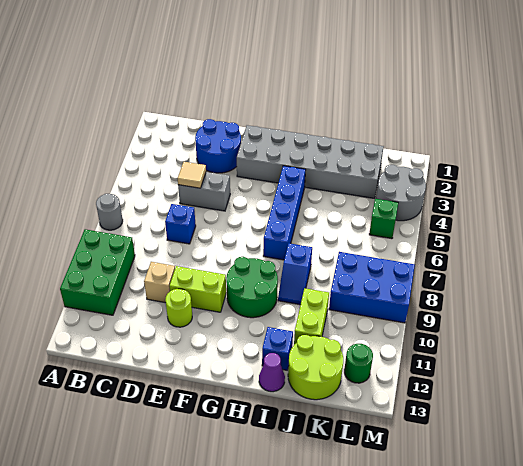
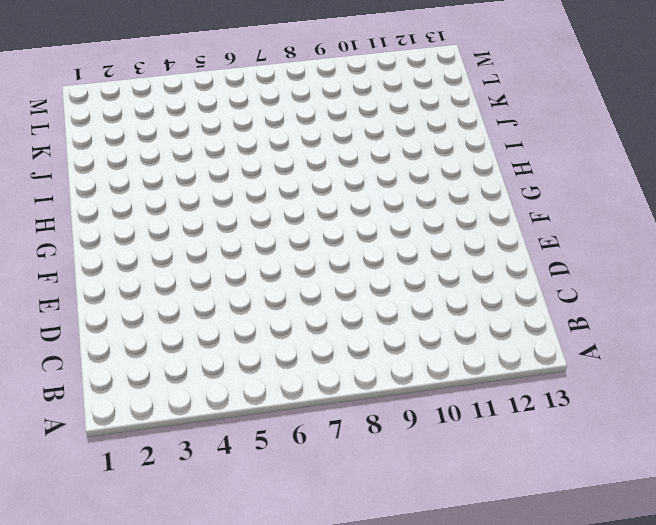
none -> grey round brick A7 level 1
none -> green brick A9:B11 level 1
none -> blue round brick D2:E3 level 1

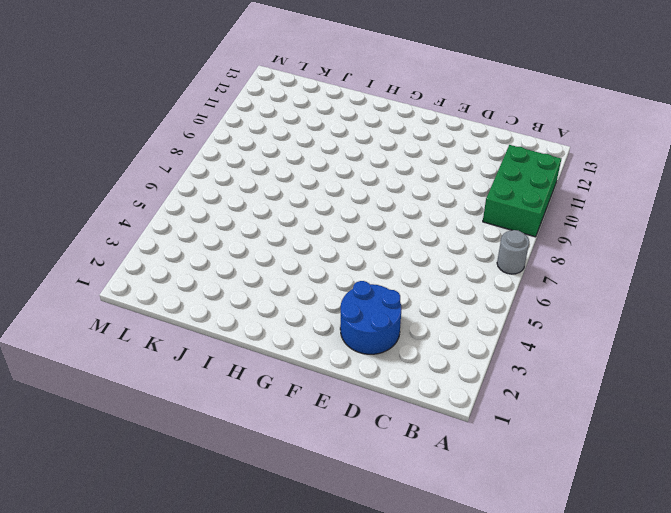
none -> grey brick D5:E5 level 1
none -> blue brick D7 level 1
none -> tan brick D10 level 1

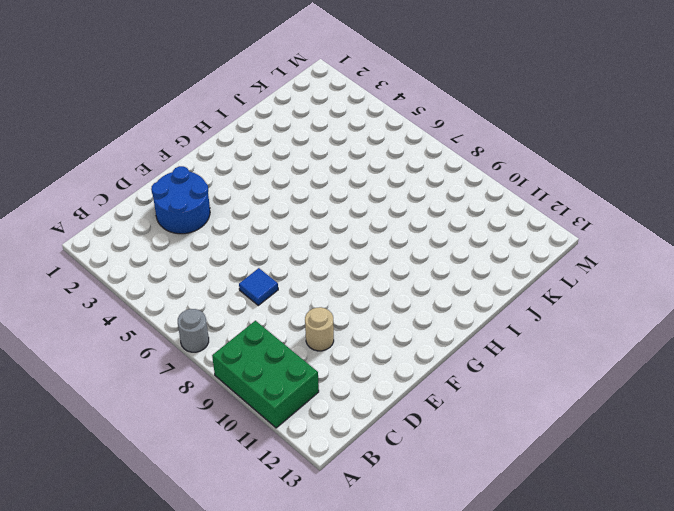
blue tile D7 level 1 -> blue brick D7 level 1
tan round brick D10 level 1 -> tan brick D10 level 1
none -> grey brick D5:E5 level 1
none -> lime brick E10:F10 level 1
none -> lime round brick E11 level 1

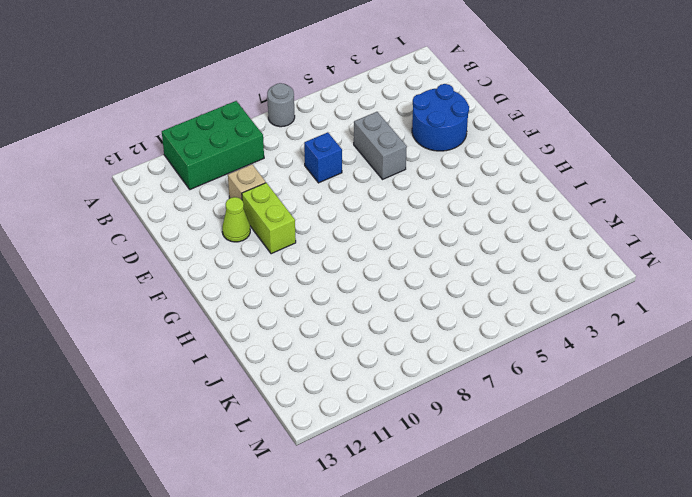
lime cone E11 level 1 -> lime round brick E11 level 1
none -> grey brick F2:K3 level 1
none -> green round brick G9:H10 level 1
none -> blue brick H4:H7 level 1

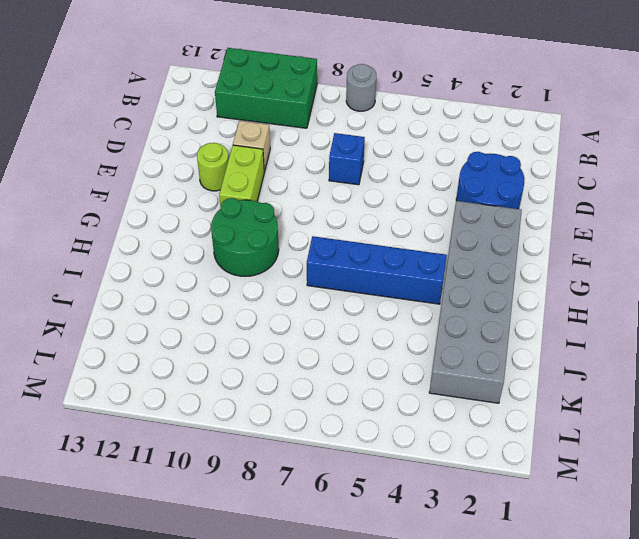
none -> grey brick D5:E5 level 1
none -> blue slope I8:I9 level 1 top 8
none -> blue brick I12 level 1

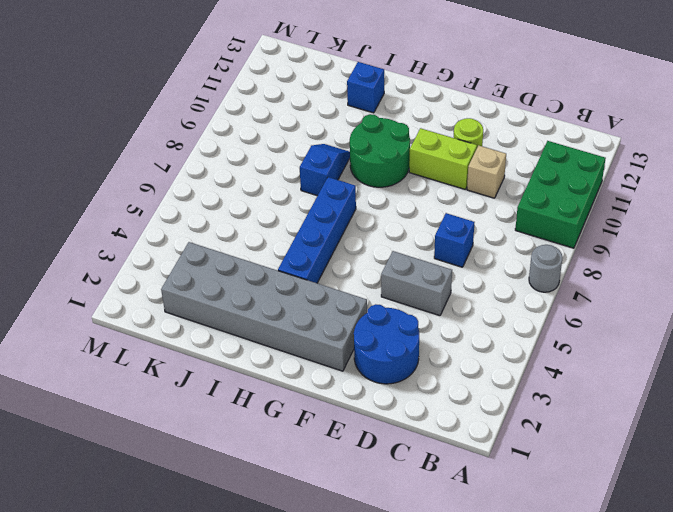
none -> purple cone I13 level 1
none -> lime brick J10:J11 level 1
none -> lime round brick J12:K13 level 1

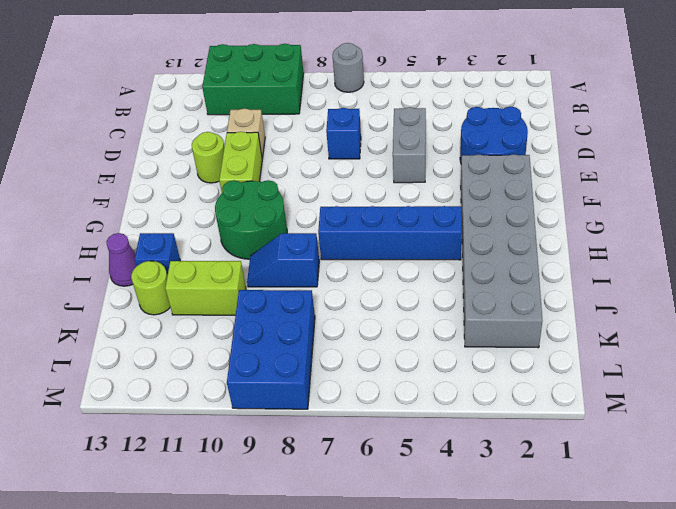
lime round brick J12 level 1 -> lime round brick J12:K13 level 1
none -> grey round brick L3:M4 level 1
none -> green brick L5 level 1
none -> green round brick L12 level 1

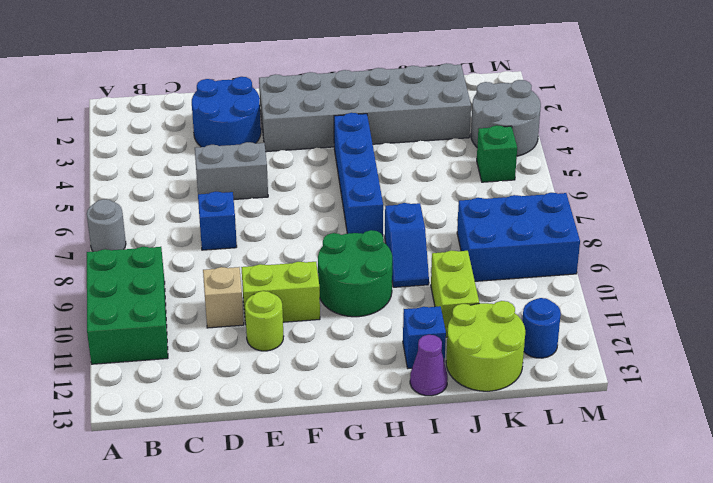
blue round brick L12 level 1 -> green round brick L12 level 1
none -> tan tile D5 level 2

